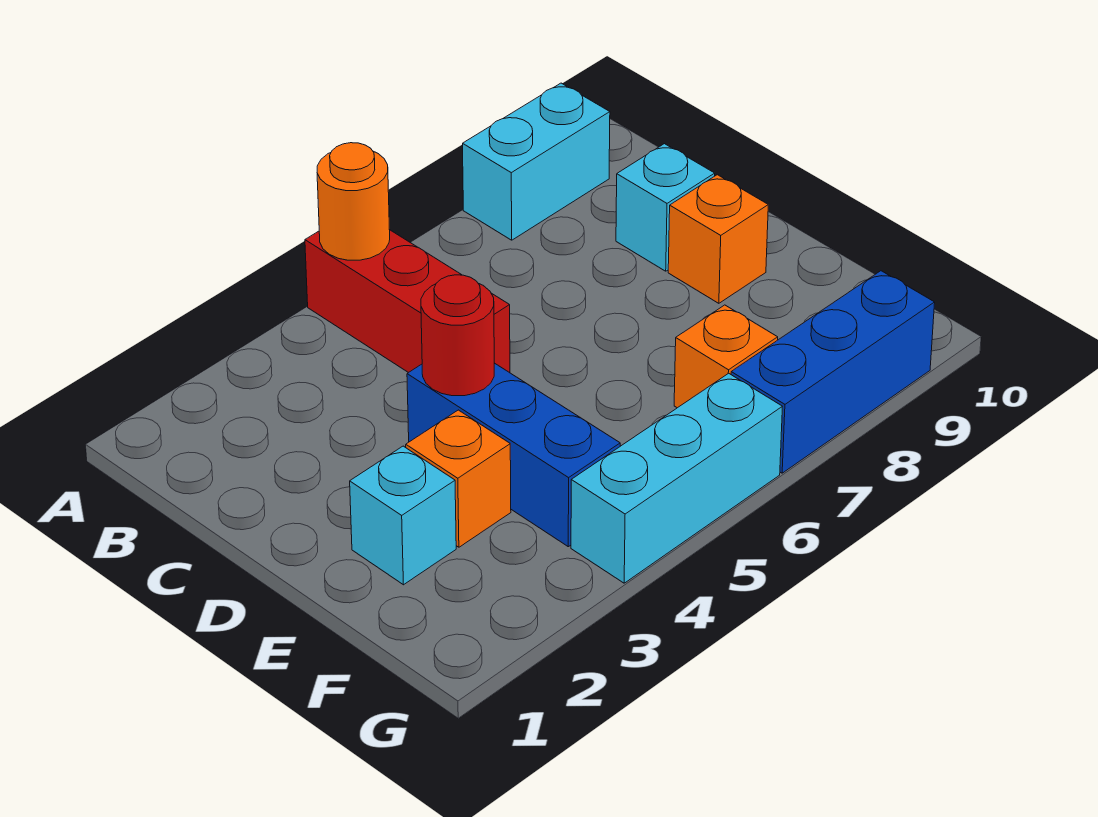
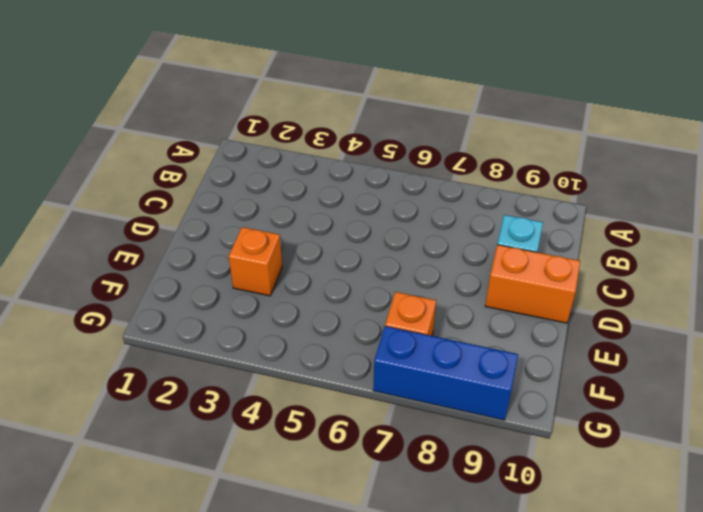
orange brick D9:D10 level 1 -> orange brick D9 level 1
none -> red brick A5:C5 level 1
none -> cyan brick A8:A9 level 1
none -> blue brick D4:F4 level 1

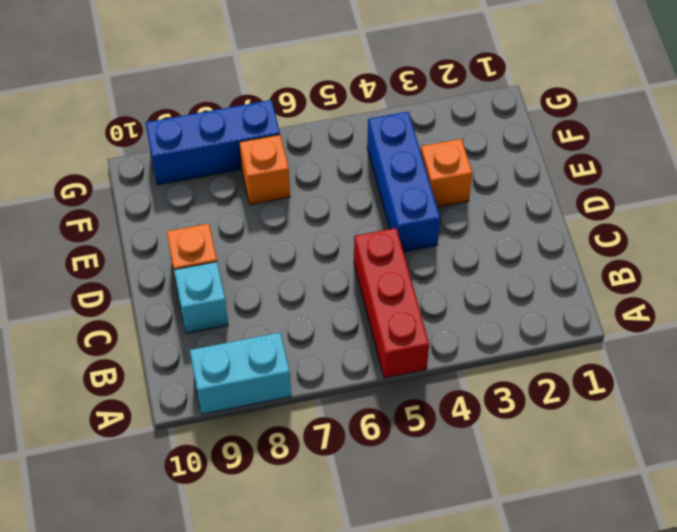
none -> cyan brick E2 level 1
none -> cyan brick G4:G6 level 1
none -> orange round brick A5 level 2

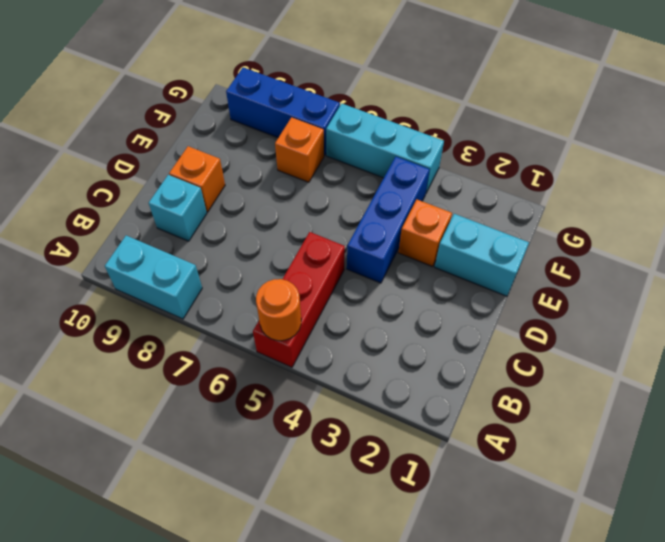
cyan brick E1:E2 level 1 -> cyan brick E2 level 1
none -> red round brick D4 level 2

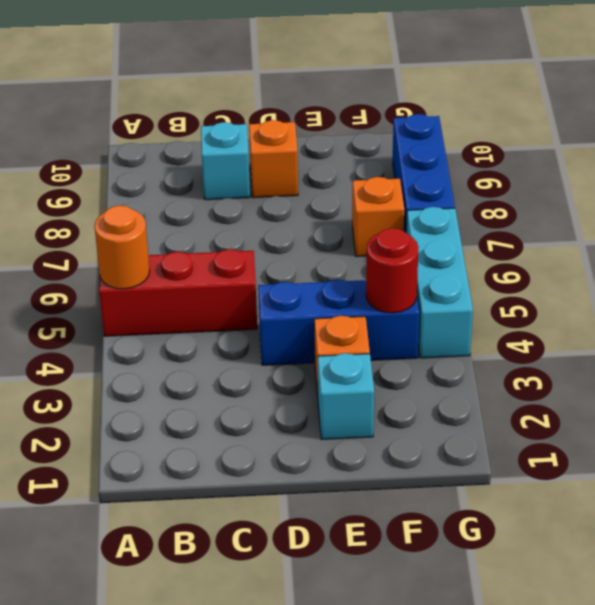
red round brick F4 level 2 -> red round brick D4 level 2
none -> cyan brick A8:A9 level 1

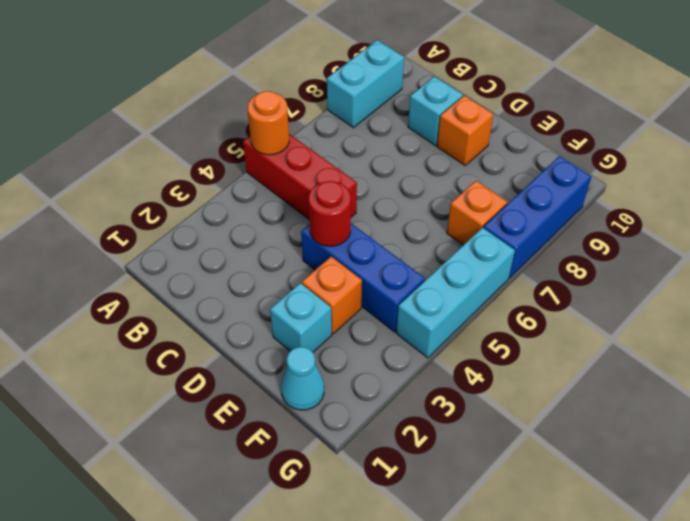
cyan cone F1 level 1 -> none

